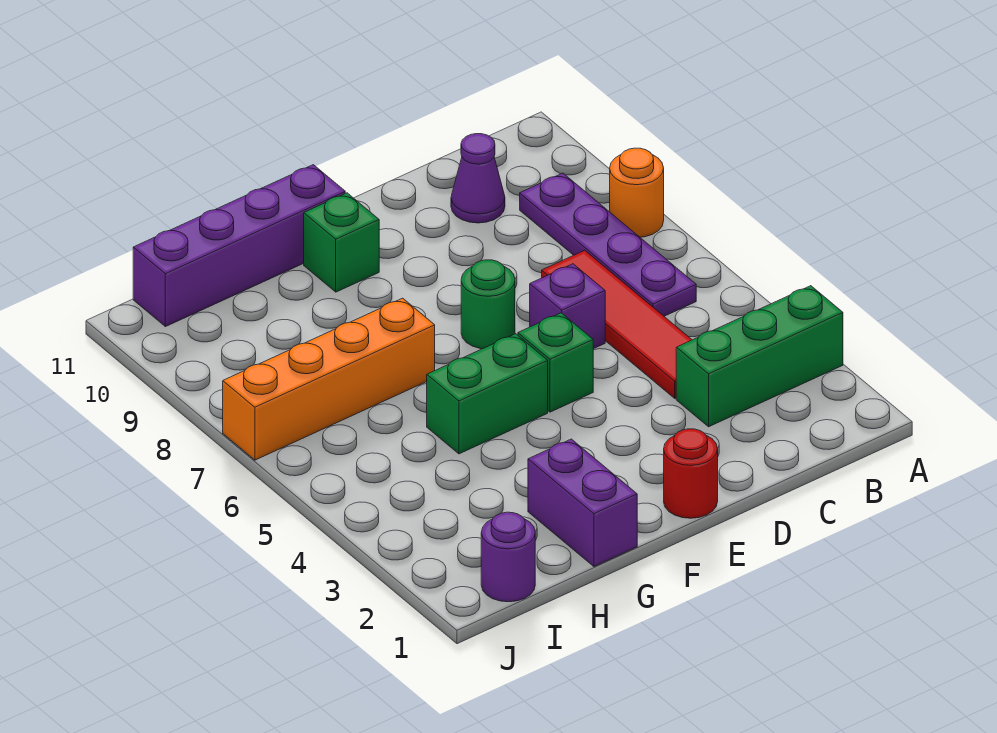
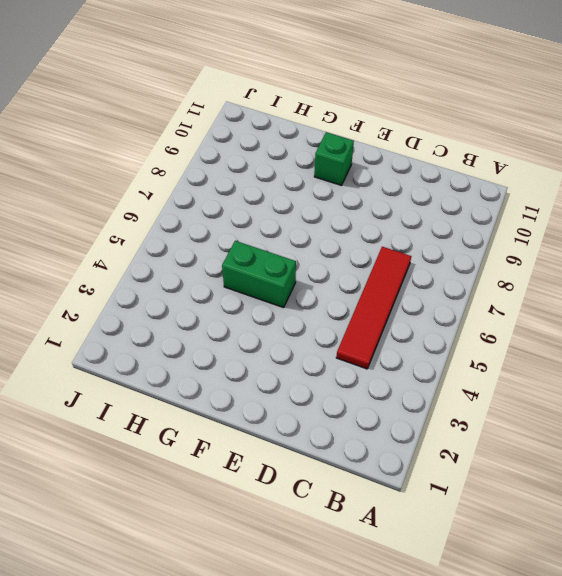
none -> green brick A3:C3 level 1
none -> orange round brick A8 level 1
none -> purple plate B6:B9 level 1

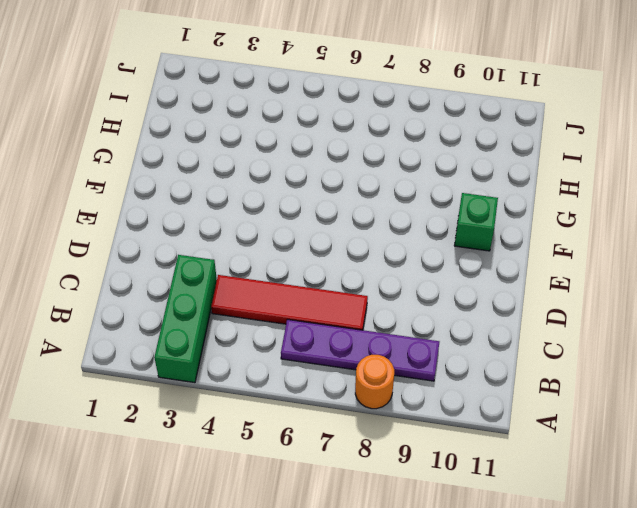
none -> purple cone C10 level 1
none -> purple brick D6 level 1
none -> red round brick E1 level 1

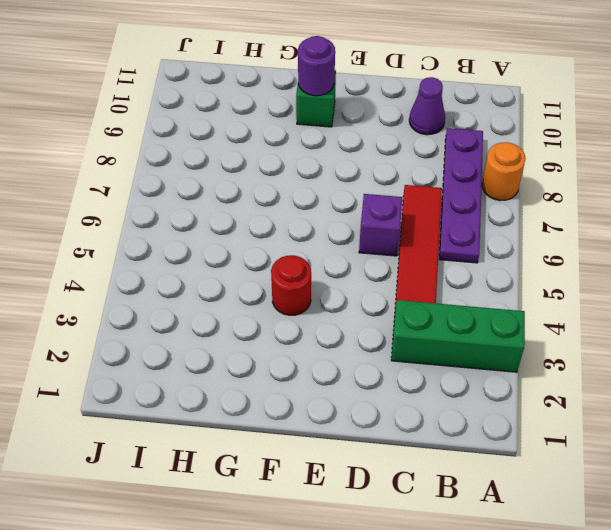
red round brick F4 level 1 -> red round brick E1 level 1
purple round brick F10 level 2 -> purple round brick I1 level 1
none -> green brick E5 level 1
none -> green round brick E7 level 1
none -> green brick F5:G5 level 1

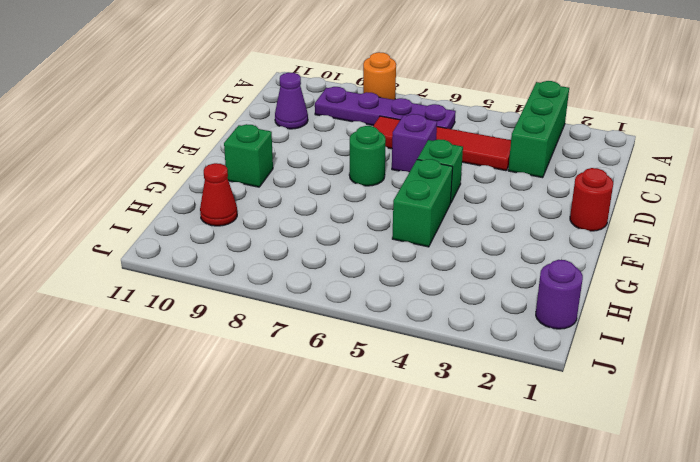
red cone H10 level 1 -> none
none -> purple brick F11:I11 level 1
none -> purple brick G1:G2 level 1
none -> orange brick G7:J7 level 1

